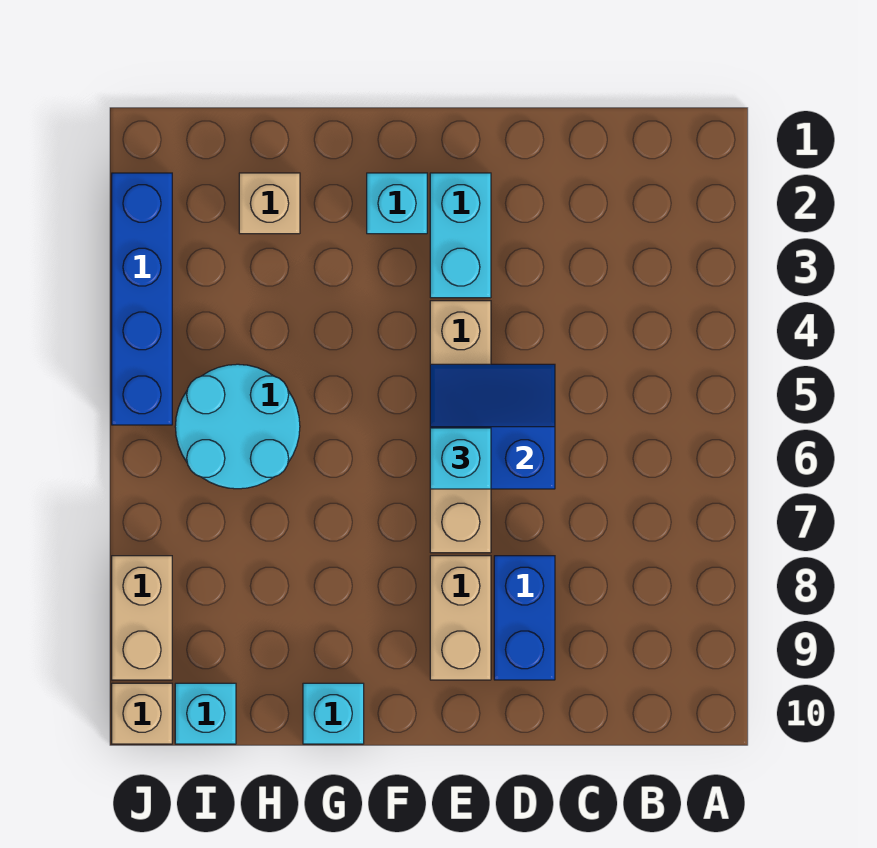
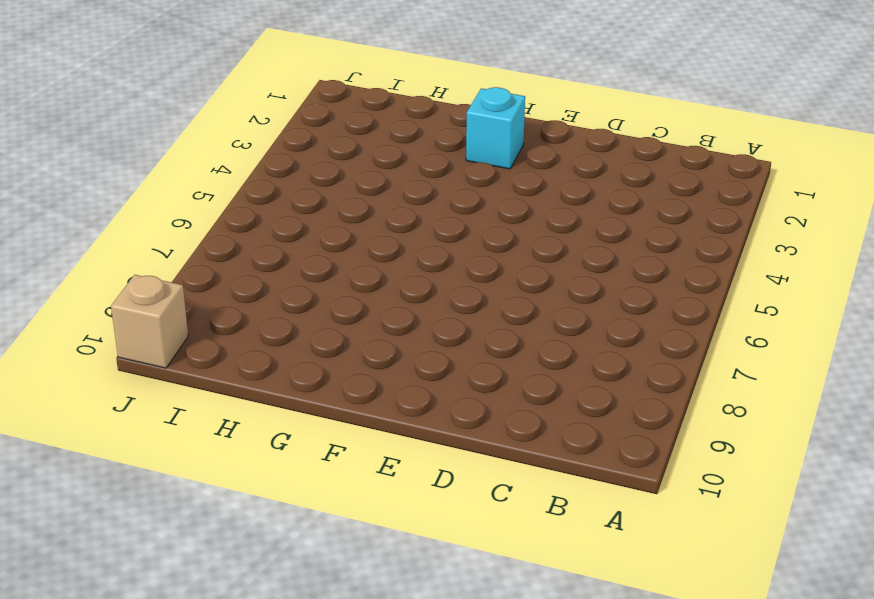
none -> blue brick D8:D9 level 1
none -> cyan brick E2:E3 level 1
none -> tan brick E4:E7 level 1

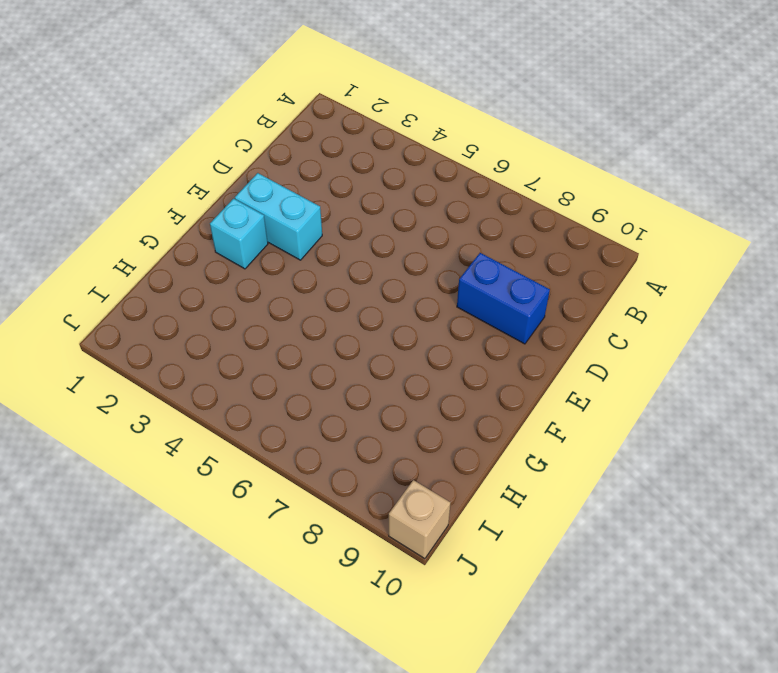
none -> tan brick E4:E7 level 1
none -> tan brick E8:E9 level 1
none -> cyan brick G10 level 1

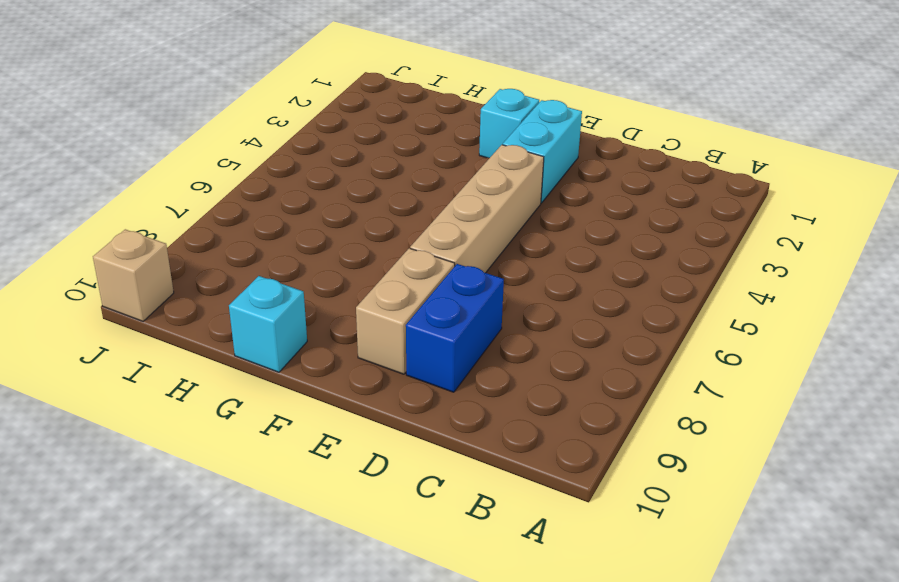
none -> tan brick H2 level 1
none -> cyan round brick H5:I6 level 1
none -> cyan brick I10 level 1

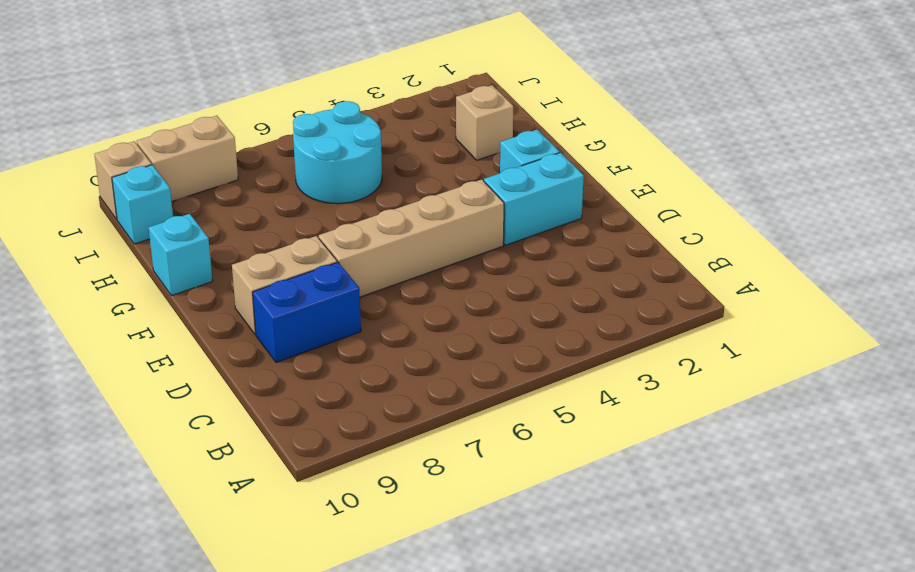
none -> blue brick J2:J5 level 1
none -> blue slope D5:E6 level 2 top 6
none -> cyan brick E6 level 3

